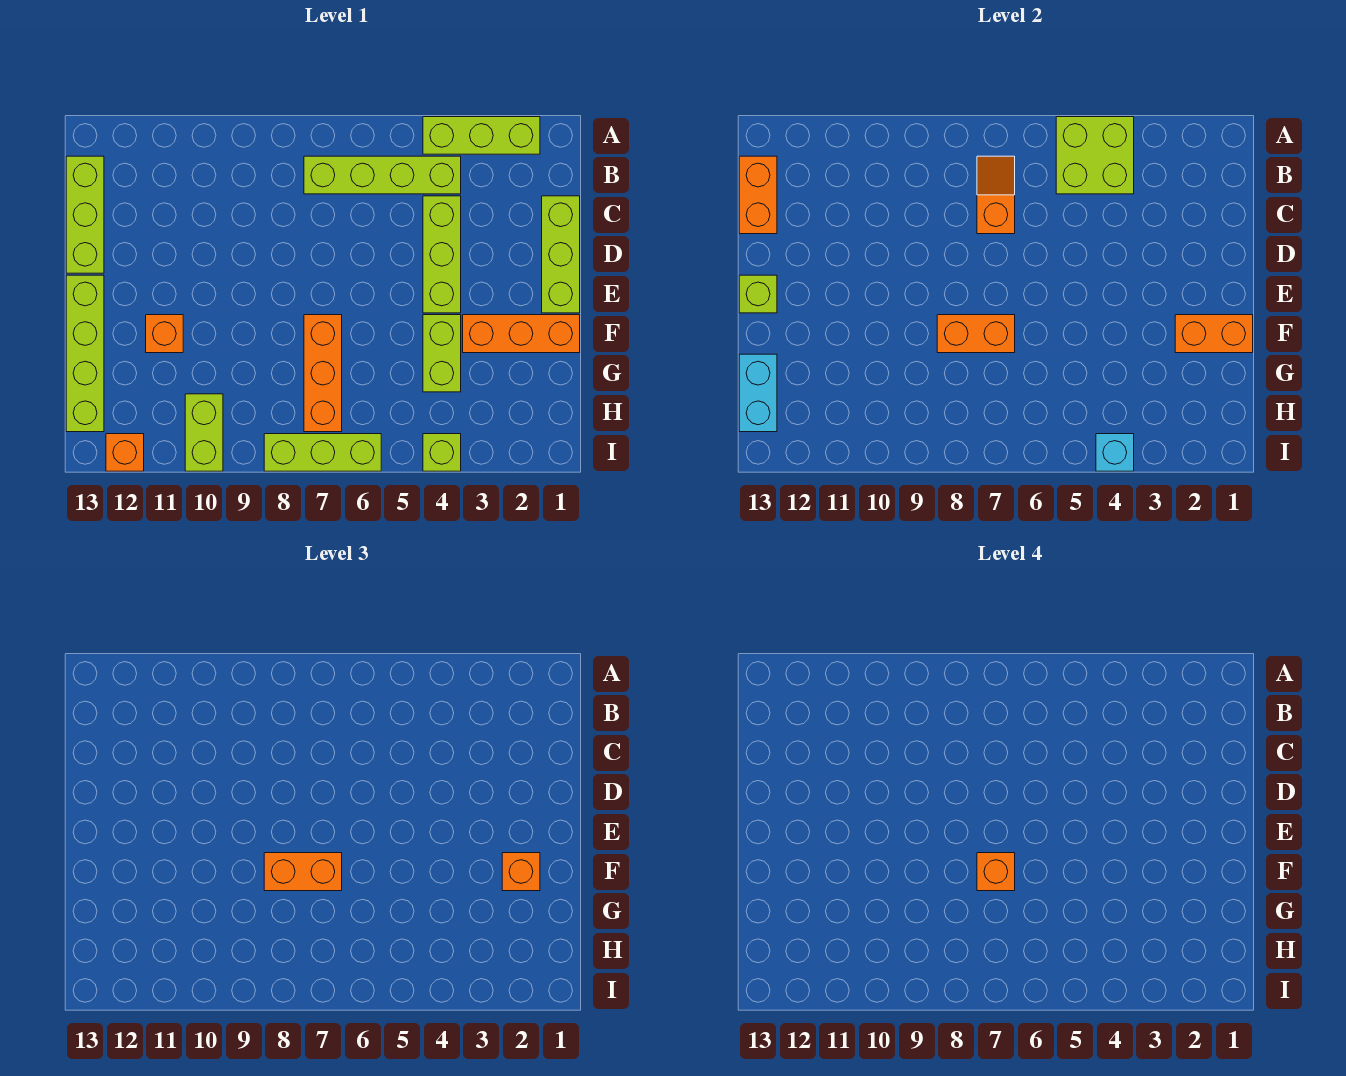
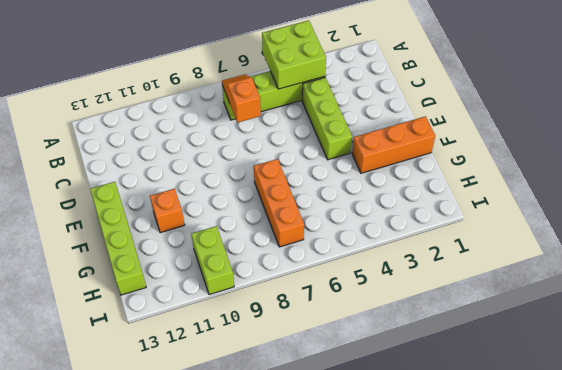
none -> lime brick A2:A4 level 1
none -> lime brick B13:D13 level 1
none -> lime brick C1:E1 level 1

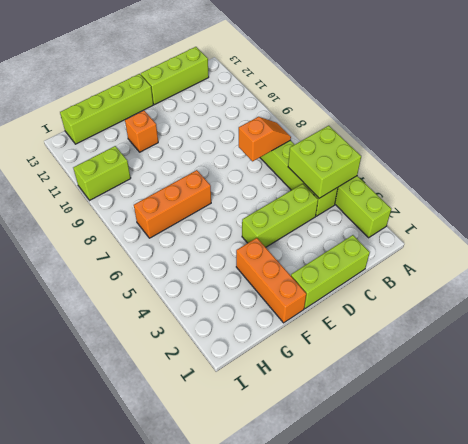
none -> lime brick F4:G4 level 1
none -> lime brick I4 level 1
none -> lime brick I6:I8 level 1

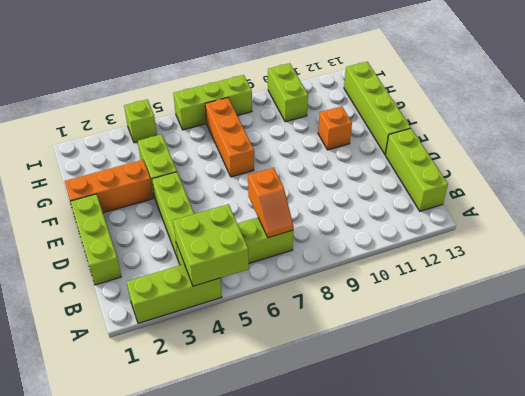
none -> orange brick I12 level 1
none -> orange brick B13:C13 level 2
none -> lime brick E13 level 2

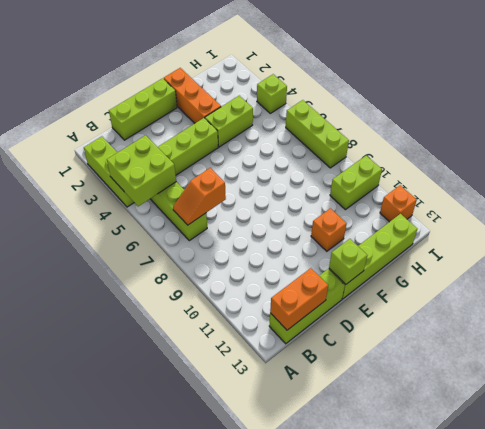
none -> orange brick F7:H7 level 1
none -> orange brick F1:F2 level 2
none -> orange brick F7:F8 level 2

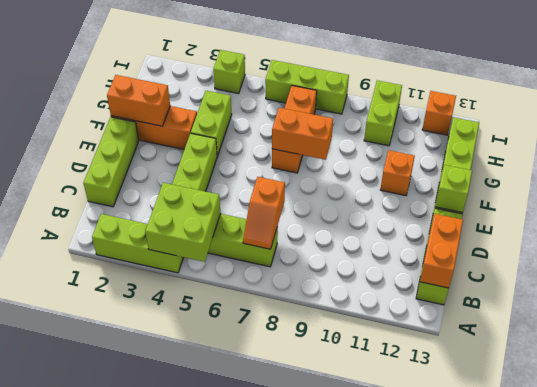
none -> cyan brick G13:H13 level 2
none -> cyan brick I4 level 2
none -> orange brick F2 level 3

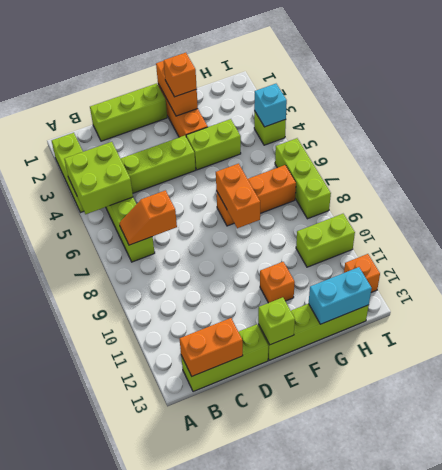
none -> orange brick F7:F8 level 3
none -> orange brick F7 level 4

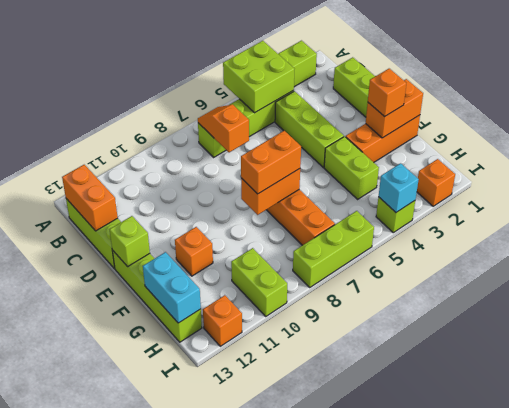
orange brick I2 level 1 -> orange brick F7 level 4

